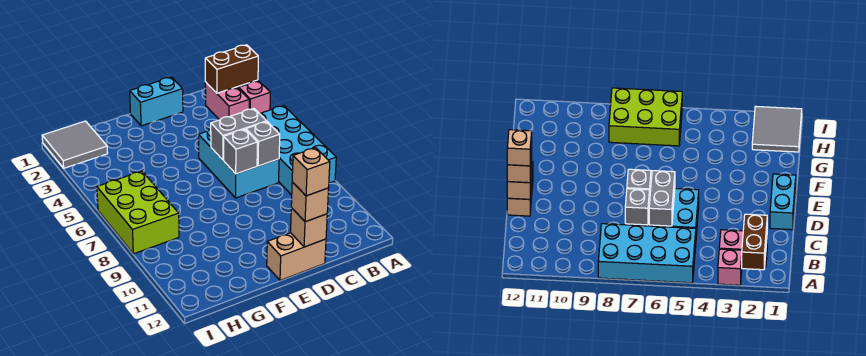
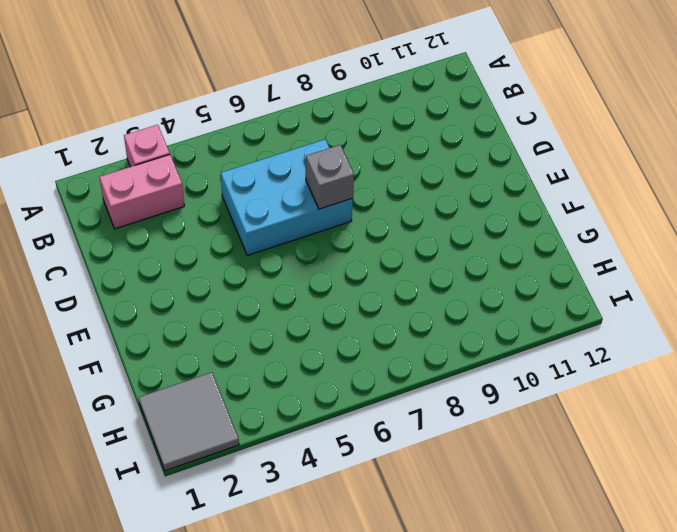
none -> cyan brick A5:B8 level 1
none -> cyan brick D1:E1 level 1
none -> tan brick D12:E12 level 1

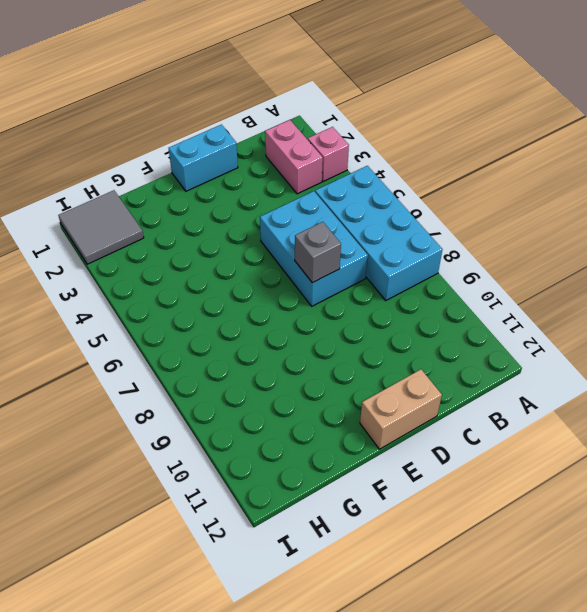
none -> lime brick H6:I8 level 1
none -> brown brick A2:B2 level 2
none -> grey brick C6:D6 level 2

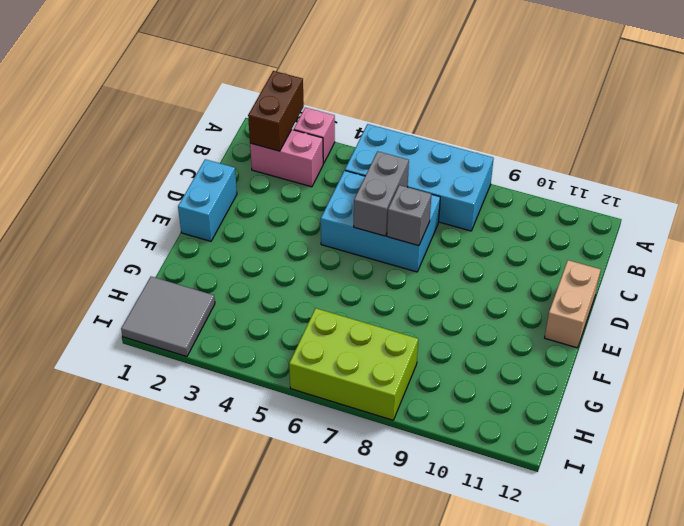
none -> grey brick C7 level 2
none -> tan brick D12 level 2
none -> tan brick D12 level 3

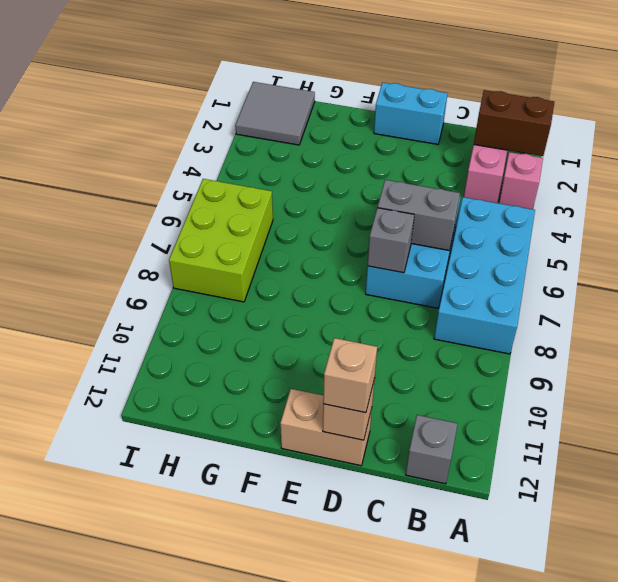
grey brick B12 level 1 -> grey brick C7 level 2
none -> tan brick D12 level 4

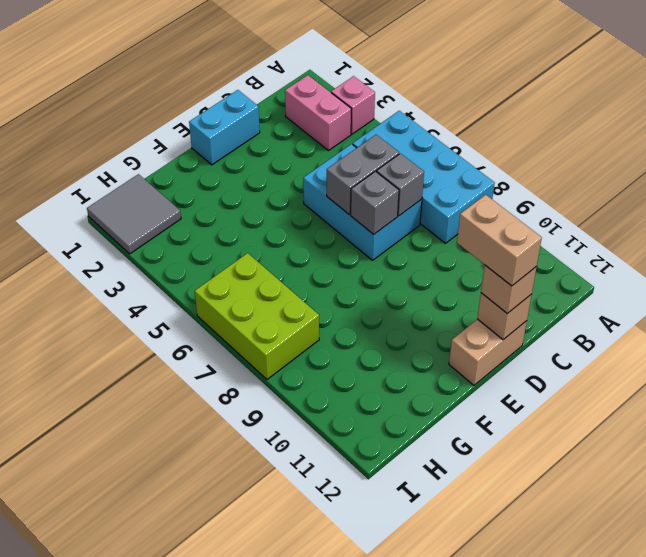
tan brick D11:D12 level 4 -> tan brick D12 level 4
none -> brown brick A2:B2 level 2

